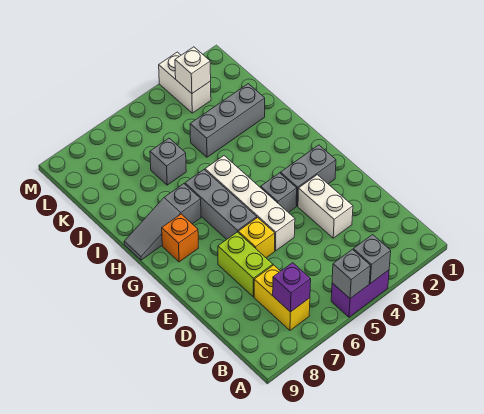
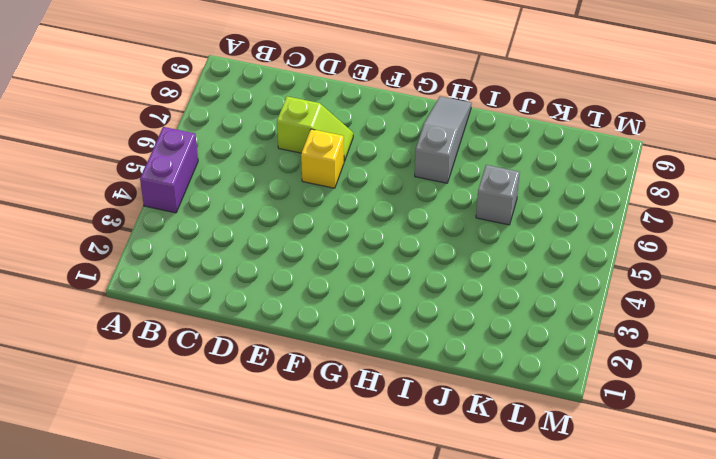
lime slope D7:E7 level 1 top D -> lime brick D7:E7 level 1
none -> yellow brick B7:C7 level 1
none -> white brick D3:E3 level 1
none -> white brick E5:H5 level 1

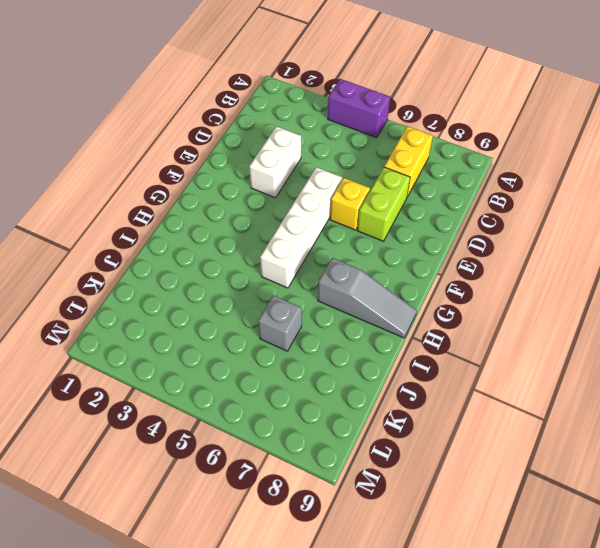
none -> grey brick F2:F3 level 1
none -> grey brick F4 level 1
none -> grey brick F6:H6 level 1

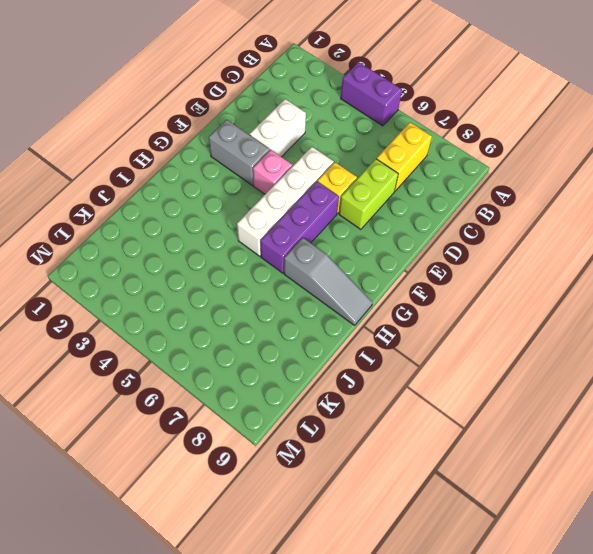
pink brick F4 level 1 -> grey brick F4 level 1
purple brick F6:H6 level 1 -> grey brick F6:H6 level 1
none -> orange brick G8 level 1
none -> grey brick J2:J4 level 1
none -> grey brick J6 level 1

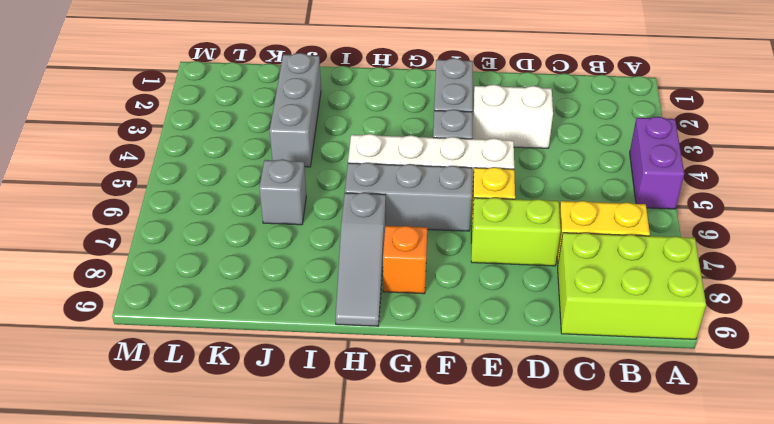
lime brick A8:C9 level 1 -> none
none -> white brick L3:M3 level 1
none -> grey brick A4 level 2
none -> grey brick A5 level 2

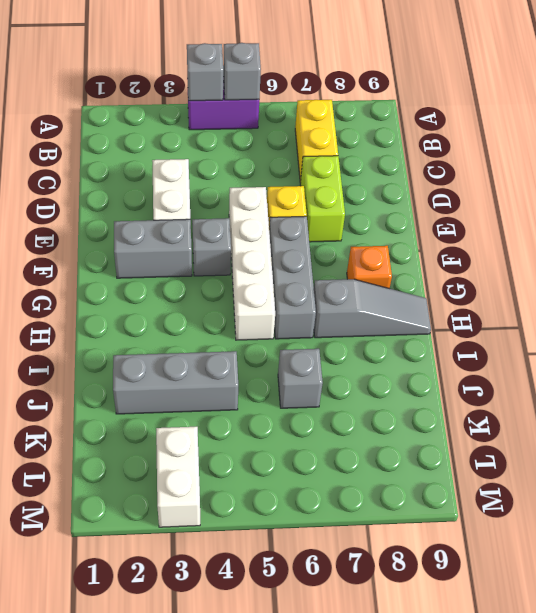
none -> purple brick B7 level 2
none -> white brick L3 level 2

